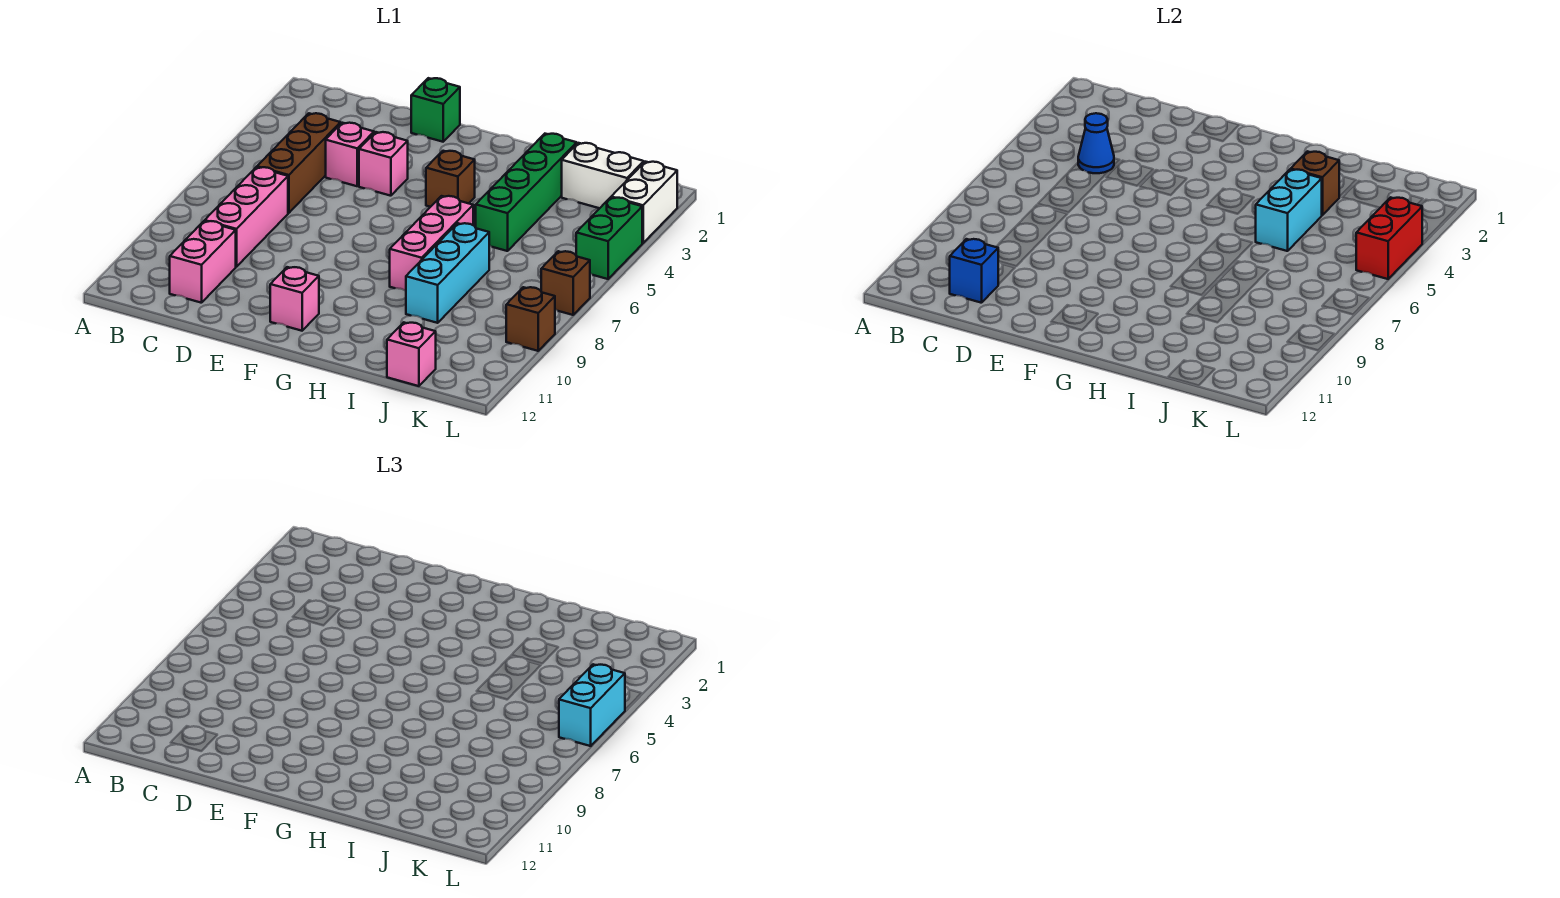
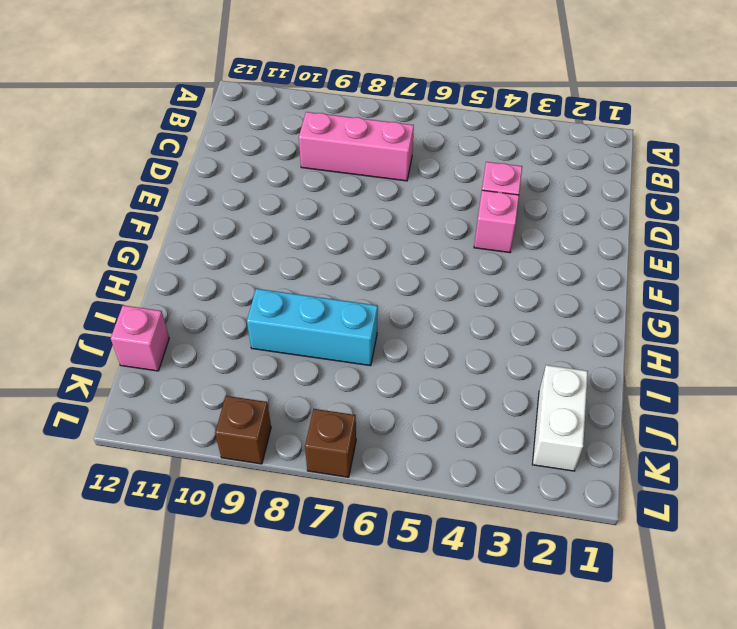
none -> brown brick C4:C6 level 1
none -> pink brick C10:C11 level 1
none -> green brick E1 level 1

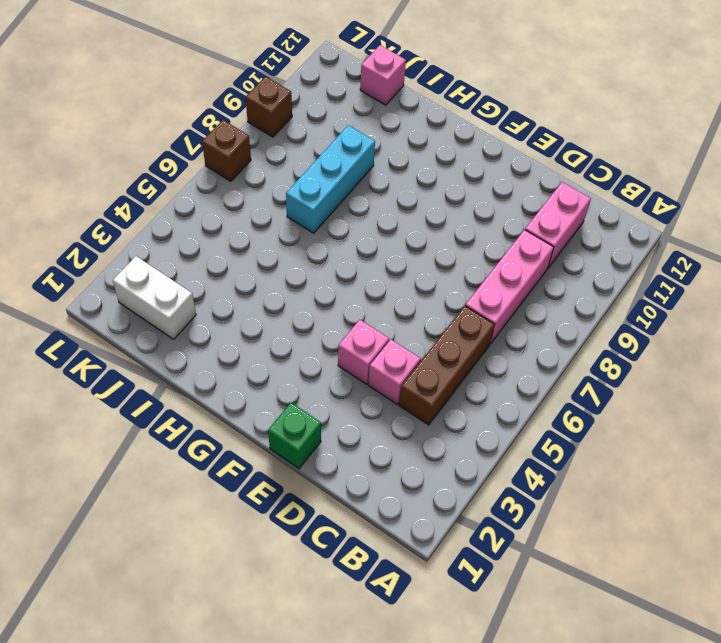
none -> pink brick F11 level 1
none -> brown brick G4 level 1
none -> pink brick H6:H8 level 1

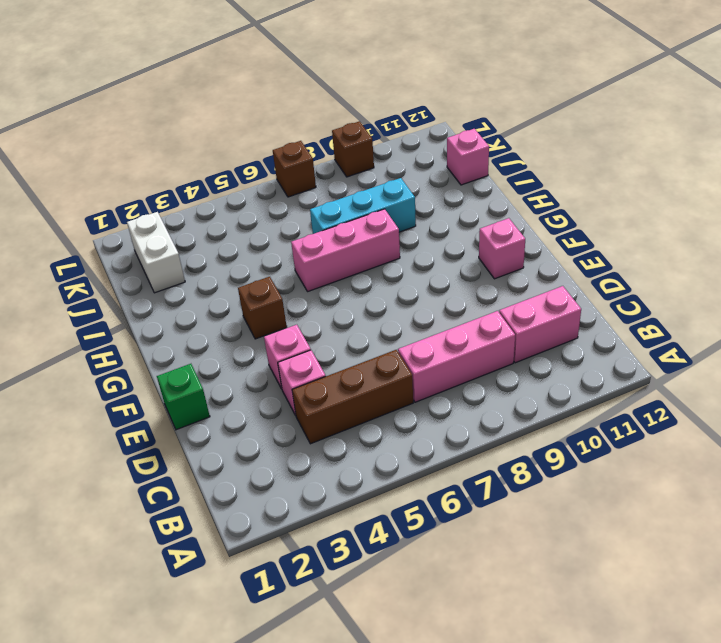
none -> green brick I2:I5 level 1
none -> white brick L2:L3 level 1
none -> green brick L4:L5 level 1

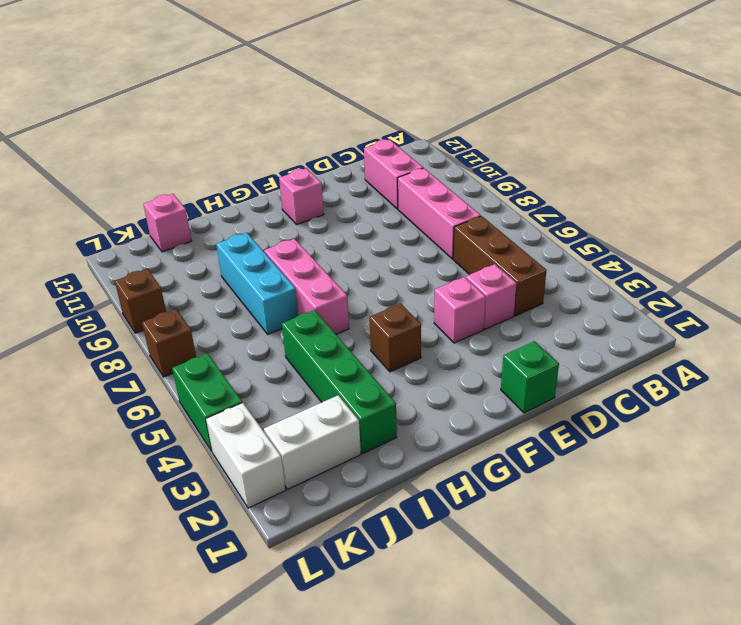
none -> blue cone C4 level 2
none -> blue brick C11 level 2
none -> brown brick I3 level 2

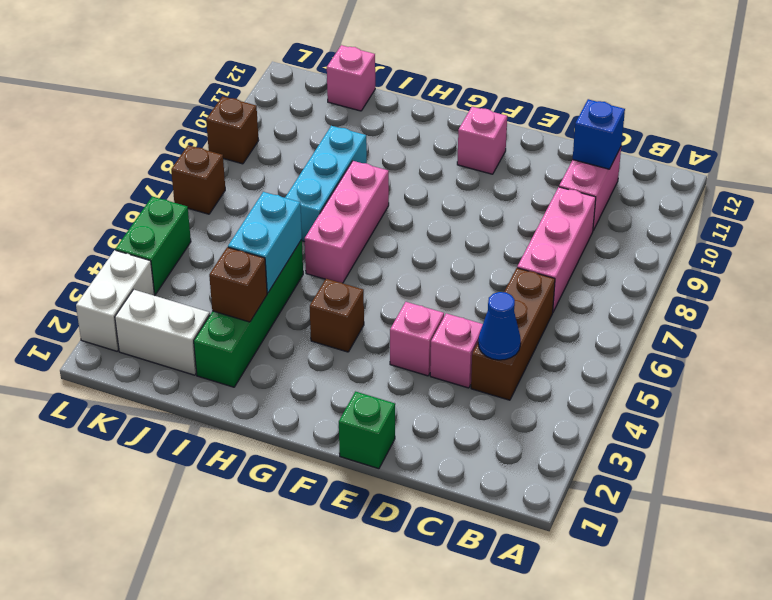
none -> red brick L4:L5 level 2
none -> cyan brick L5:L6 level 3

